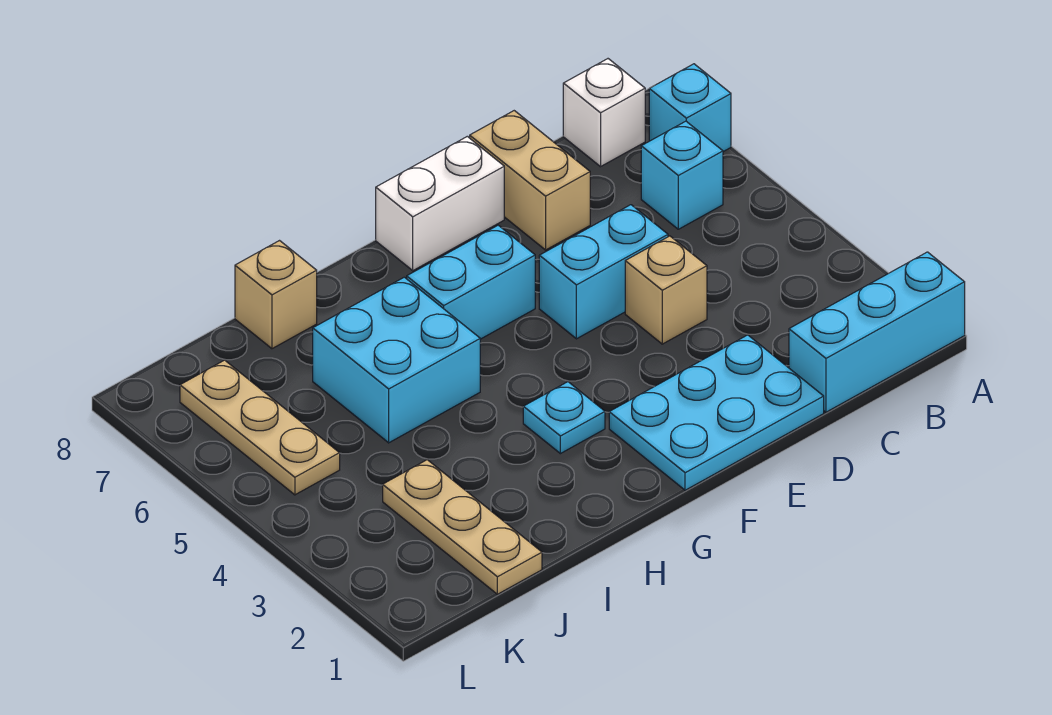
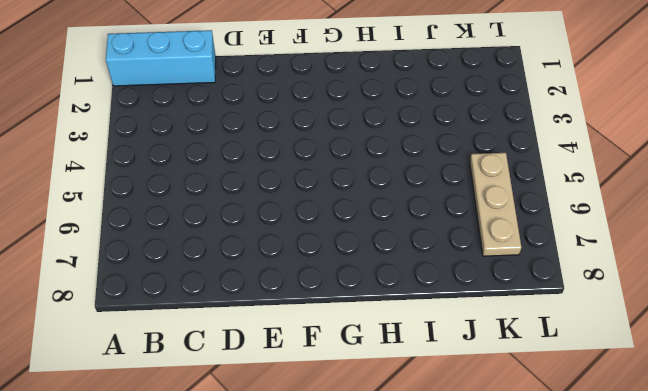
none -> cyan brick A7 level 1
none -> cyan brick B6 level 1
none -> white brick B8 level 1

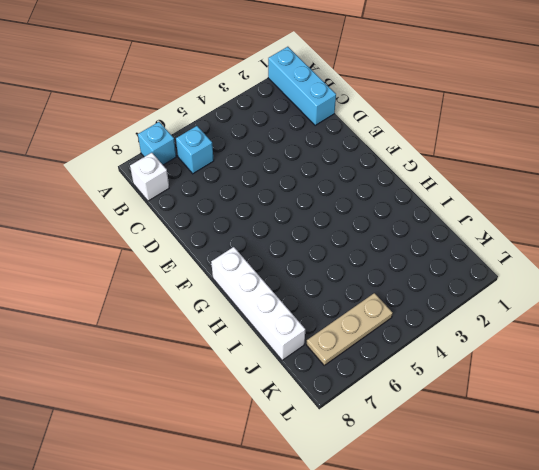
white brick G8:J8 level 1 -> tan brick I8 level 1
none -> cyan plate D1:F2 level 1
none -> tan brick D4 level 1
none -> cyan brick D5:E5 level 1

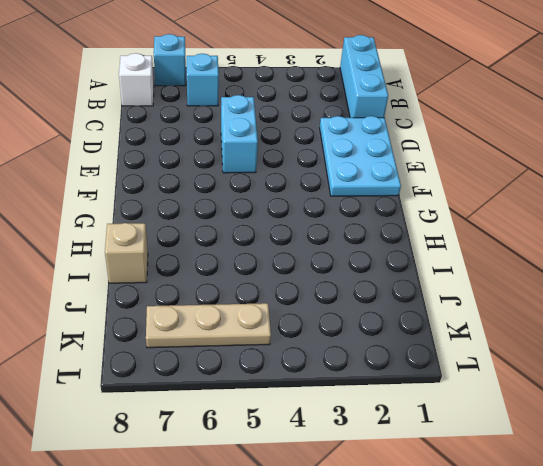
none -> tan brick D4 level 1
none -> tan brick D7:D8 level 1
none -> white brick E8:F8 level 1

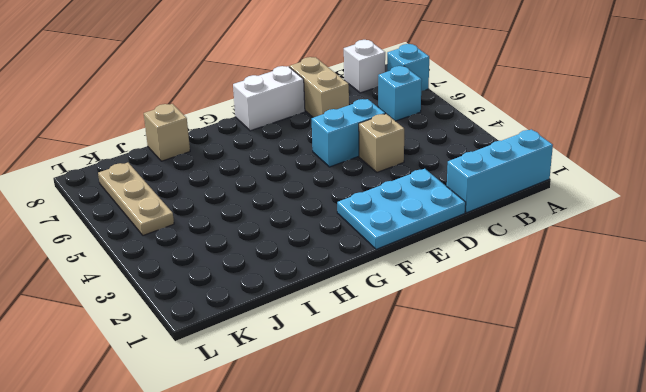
none -> cyan brick F6:G6 level 1
none -> cyan plate G3 level 1
none -> cyan brick H5:I6 level 1

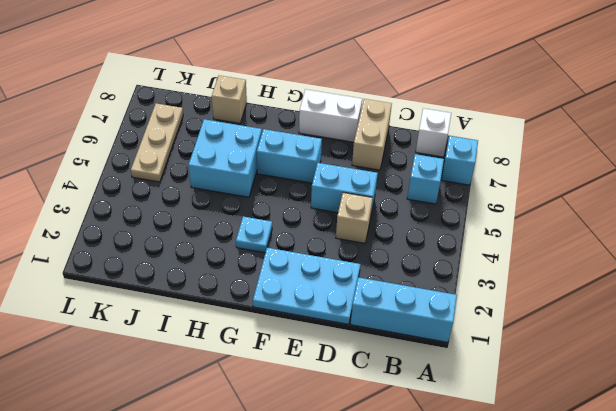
none -> tan plate J1:J3 level 1

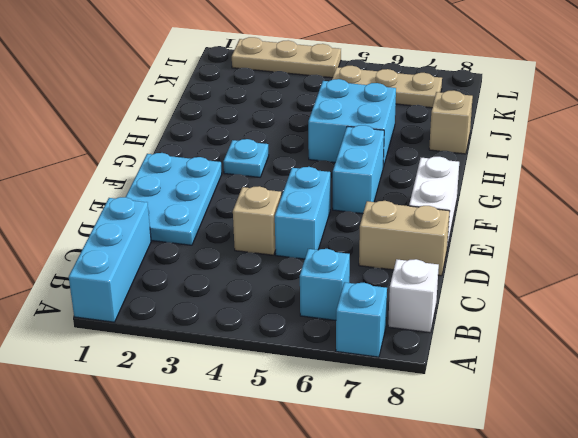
tan plate L2:L4 level 1 -> tan plate J1:J3 level 1

